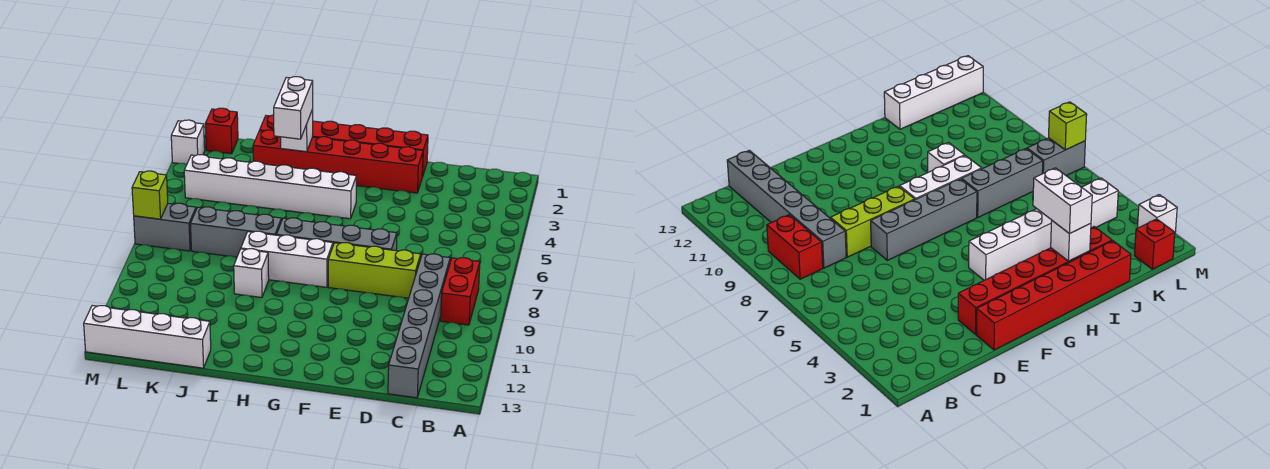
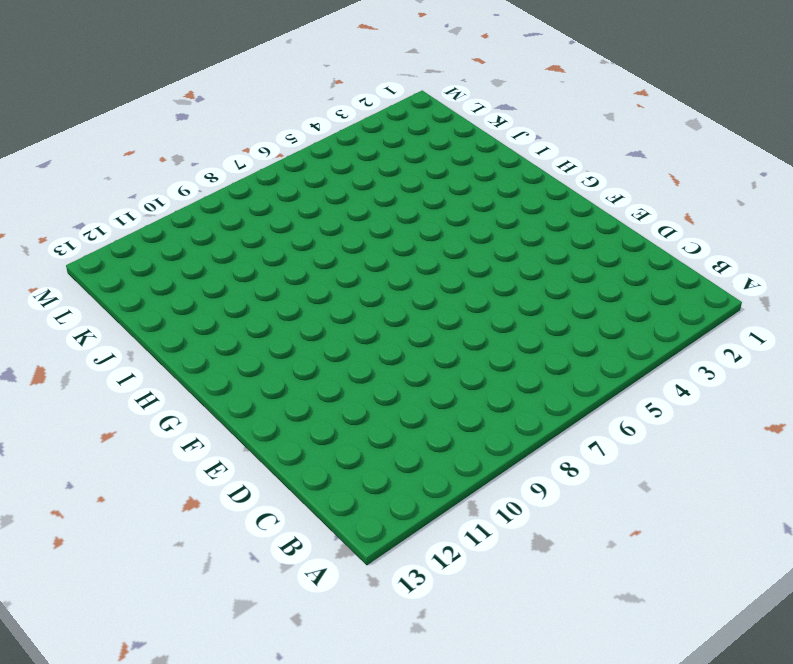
none -> red brick B8:B9 level 1
none -> grey brick C8:C13 level 1
none -> lime brick D8:F8 level 1

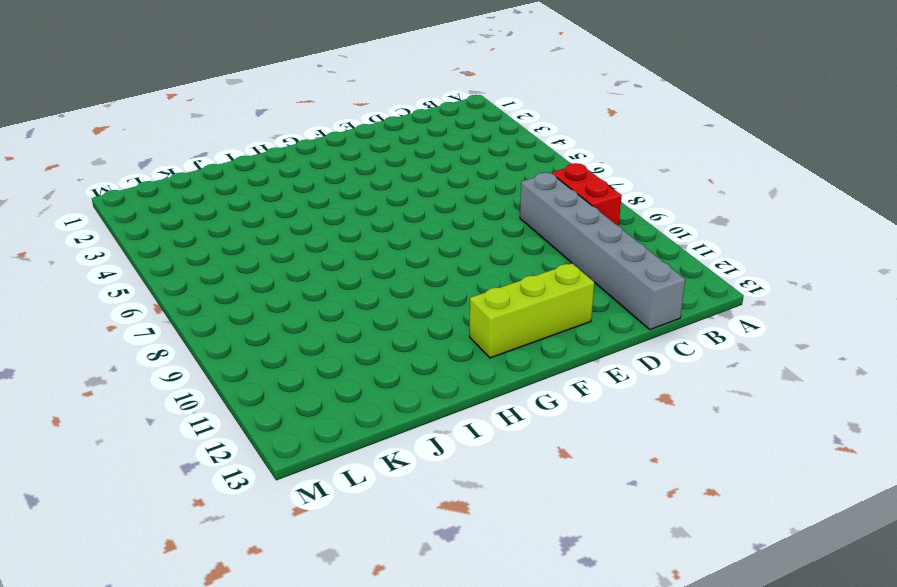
lime brick E12:G12 level 1 -> lime brick D8:F8 level 1
none -> red brick E1:J1 level 1
none -> red brick E2:J2 level 1
none -> grey brick E7:H7 level 1

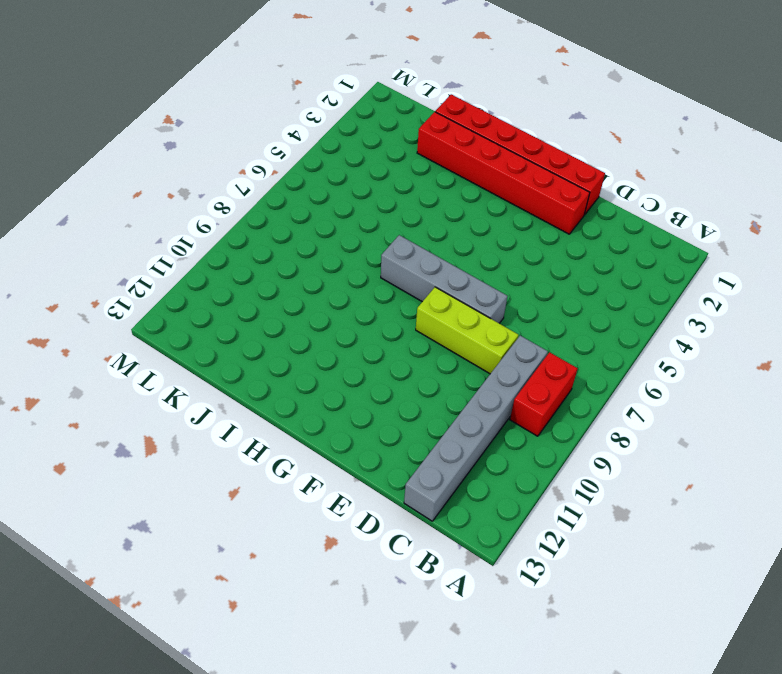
none -> white brick G4:L4 level 1
none -> white brick G8:I8 level 1
none -> grey brick I7:K7 level 1

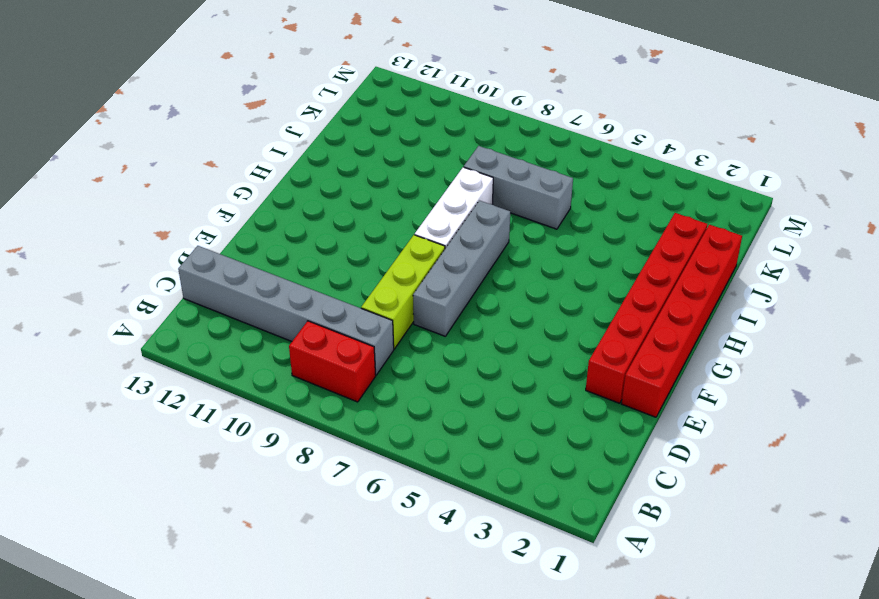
grey brick J6:J8 level 1 -> grey brick I7:K7 level 1
none -> white brick G4:L4 level 1
none -> white brick I9 level 1
none -> white brick J13:M13 level 1

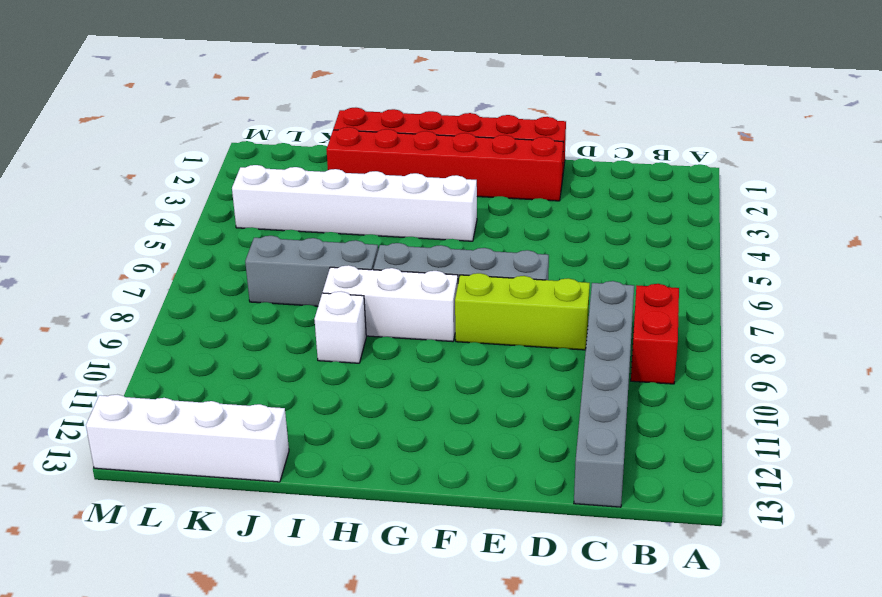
none -> red brick L1 level 1
none -> grey brick L7:M7 level 1
none -> white brick M2 level 1

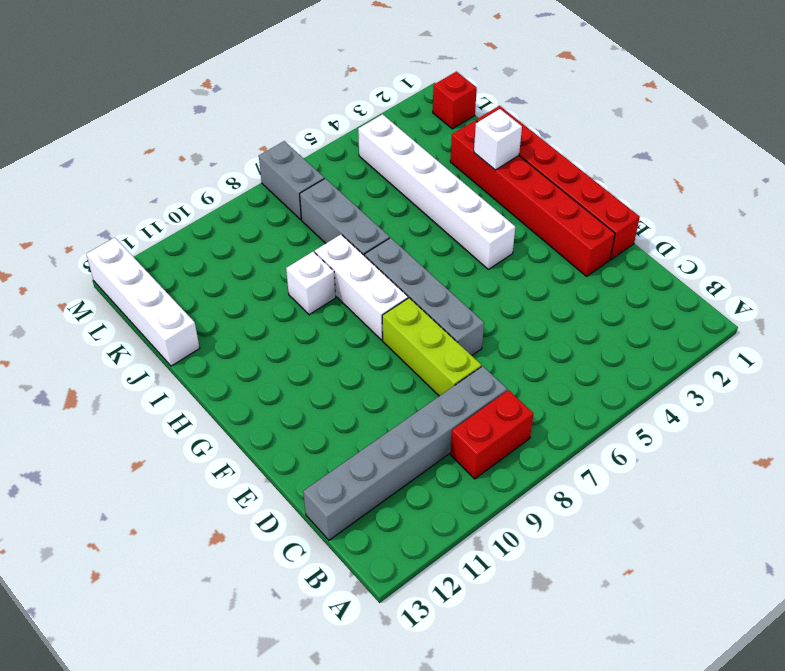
none -> white brick M2 level 1
none -> lime brick M7 level 2
none -> white brick I2:I3 level 3

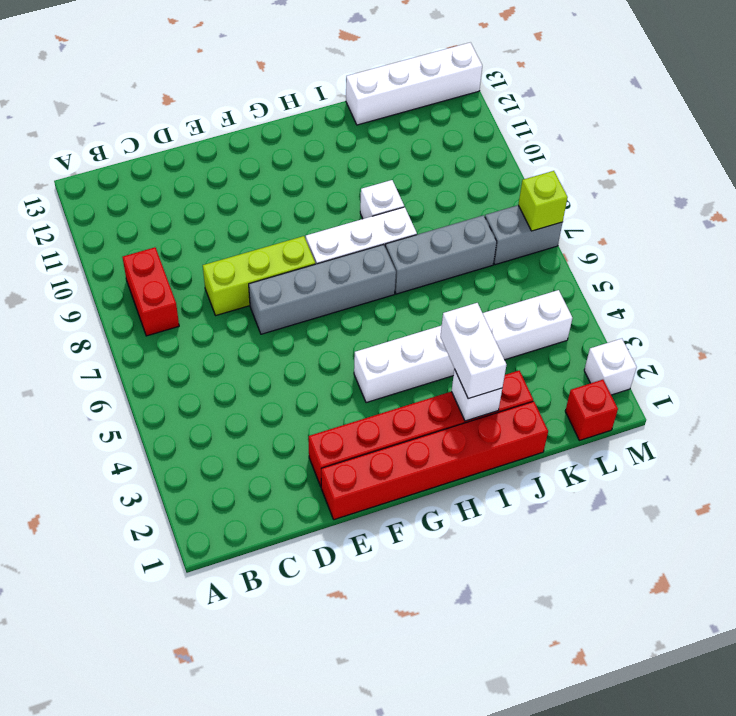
none -> grey brick C8:C13 level 1

